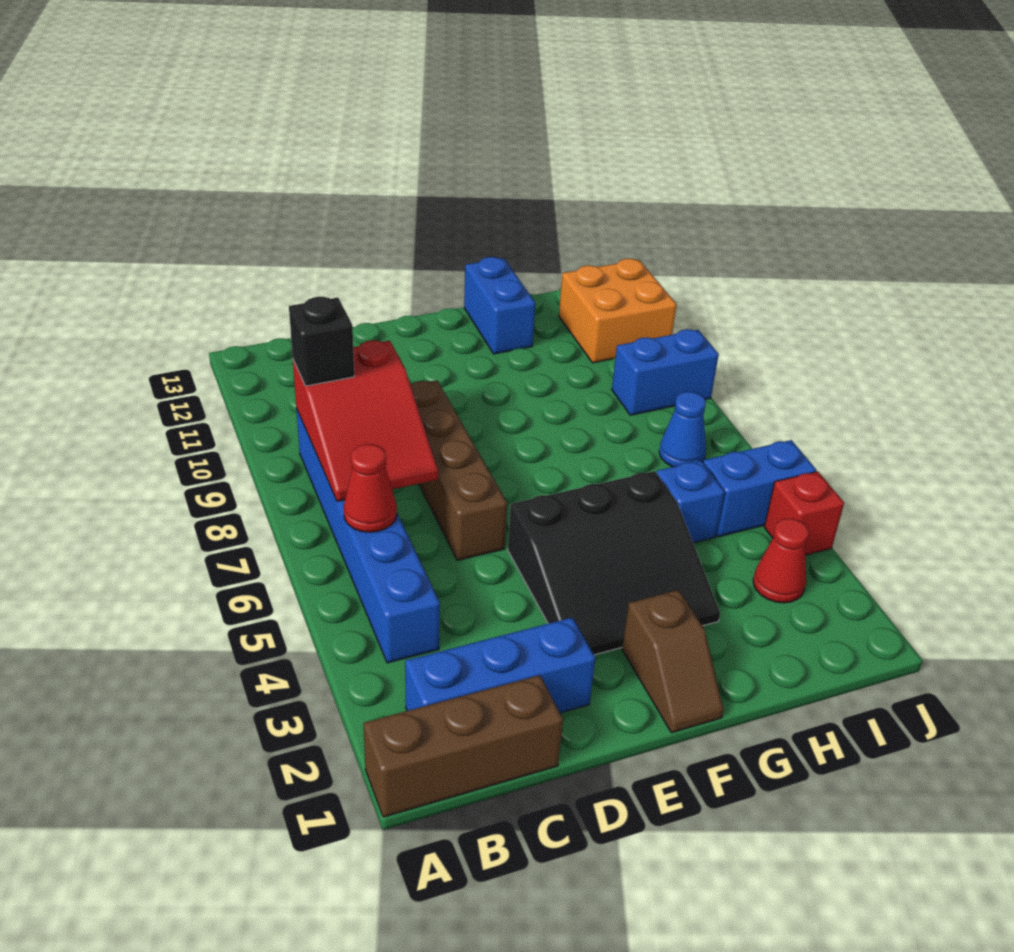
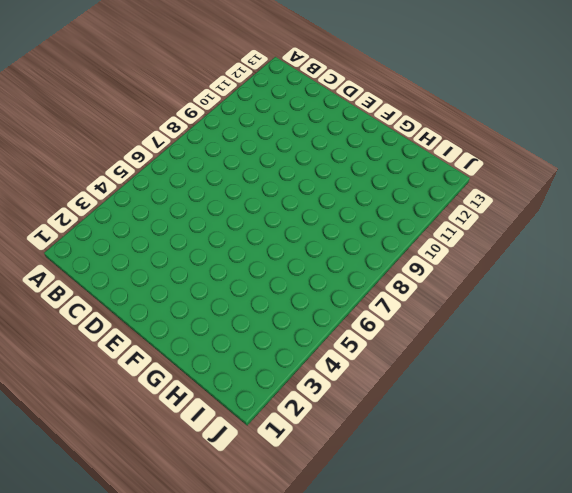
none -> brown brick A1:C1 level 1
none -> blue brick B2:D2 level 1
none -> blue brick B4:B9 level 1

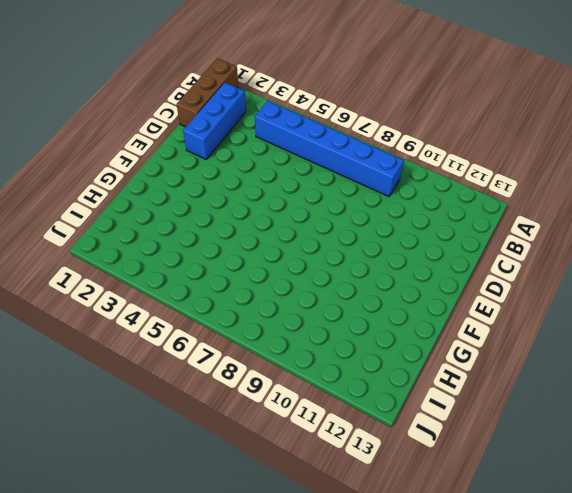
none -> brown brick D6:D9 level 1
none -> black slope E3:G5 level 1 top 5
none -> brown slope F1:F2 level 1 top 2

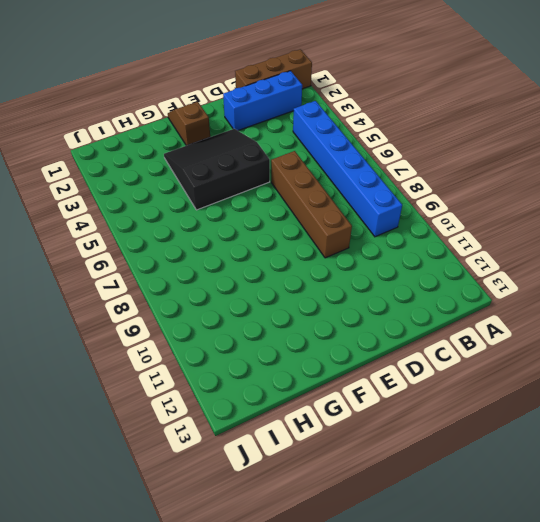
none -> blue brick G12:G13 level 1
none -> blue brick H5 level 1
none -> red cone I3 level 1

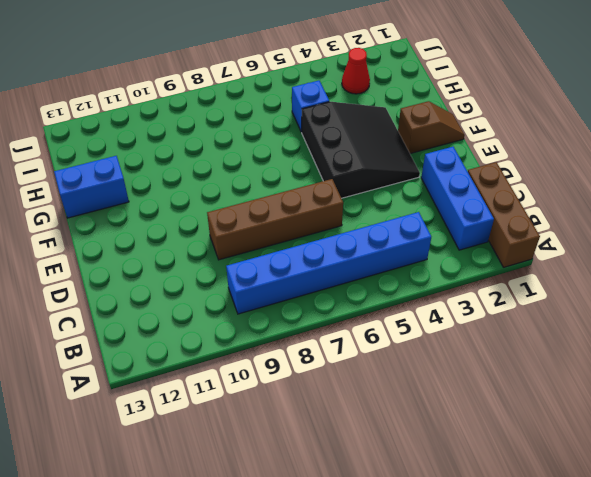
none -> blue brick I5:J5 level 1
none -> blue cone I7 level 1
none -> blue brick I9:J9 level 1

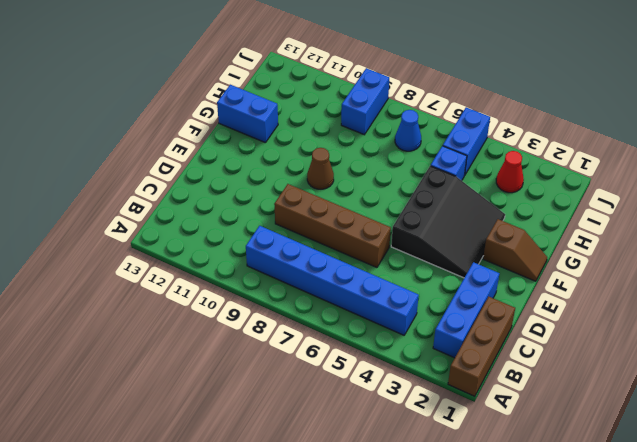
brown cone F9 level 1 -> none
none -> orange brick I11:J12 level 1
none -> red brick J4 level 1
none -> red cone B6 level 2

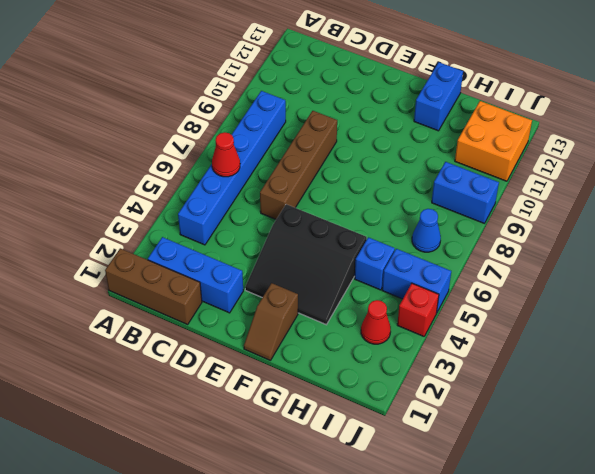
none -> red slope B7:C9 level 2 top 9
none -> black brick B9 level 3

